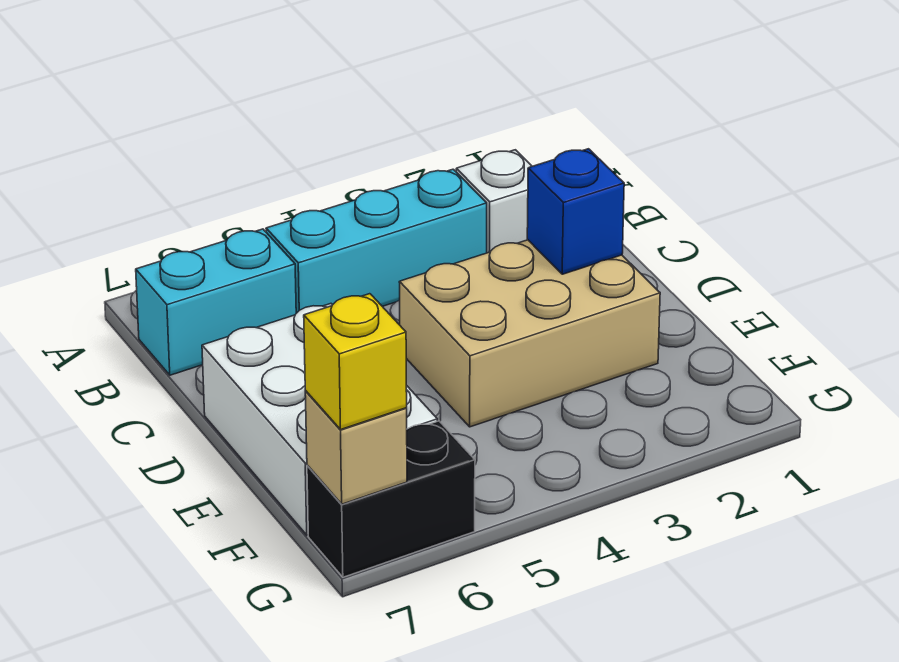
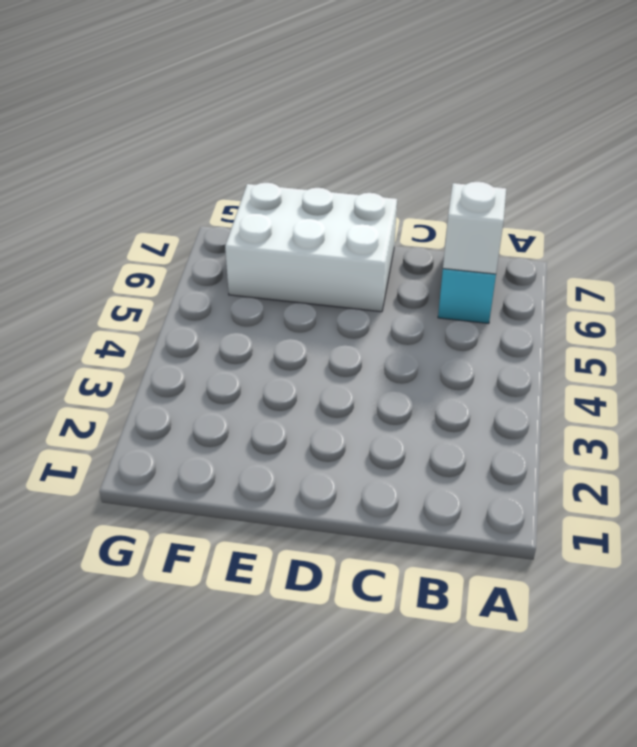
white brick B6 level 2 -> white brick B2 level 1
none -> cyan brick B3:B5 level 1
none -> tan brick D2:E4 level 1

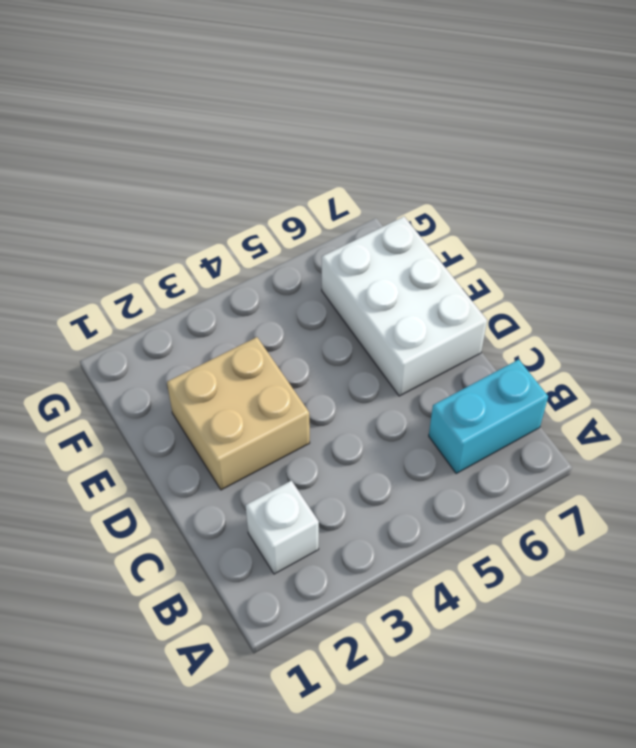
tan brick D2:E3 level 1 -> tan brick D2:E4 level 1
none -> cyan brick B3:B5 level 1
none -> black brick G6:G7 level 1

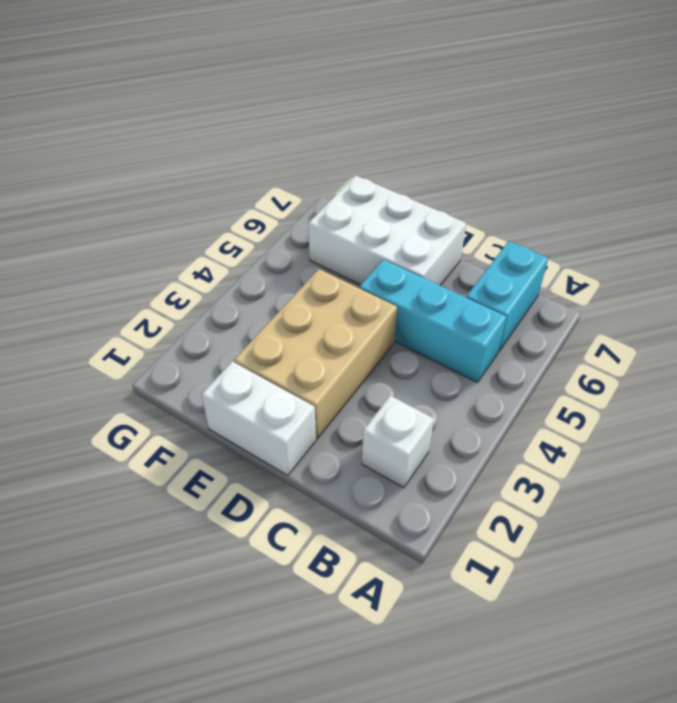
cyan brick B5:D5 level 1 -> cyan brick B3:B5 level 1
white brick D1:E1 level 1 -> none
none -> black brick G6:G7 level 1
none -> blue brick D2 level 2

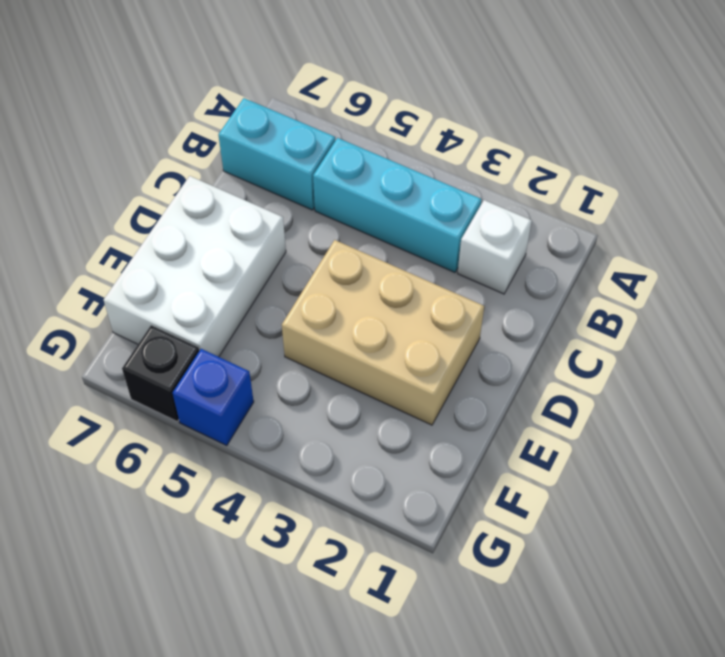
blue brick G5 level 1 -> blue brick D2 level 2
black brick G6 level 1 -> black brick G6:G7 level 1
none -> tan brick G7 level 2
none -> yellow brick G7 level 3

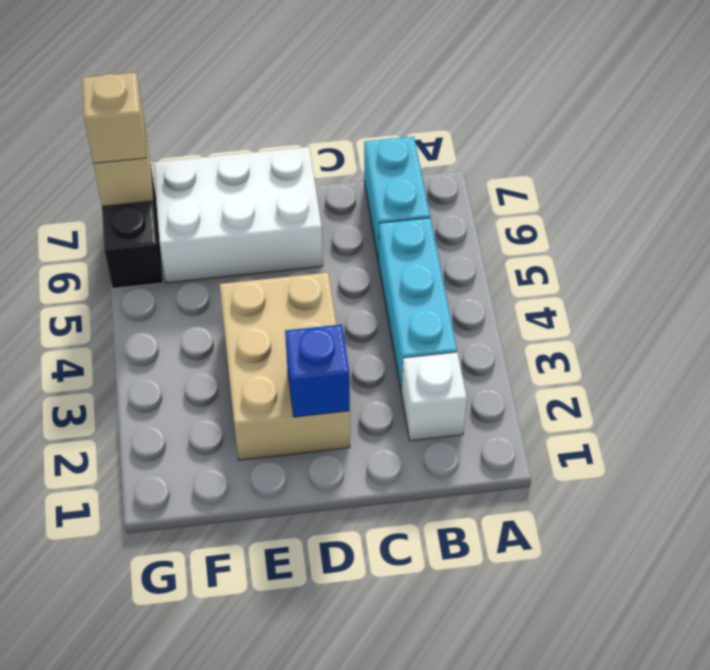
tan brick G7 level 3 -> yellow brick G7 level 3

